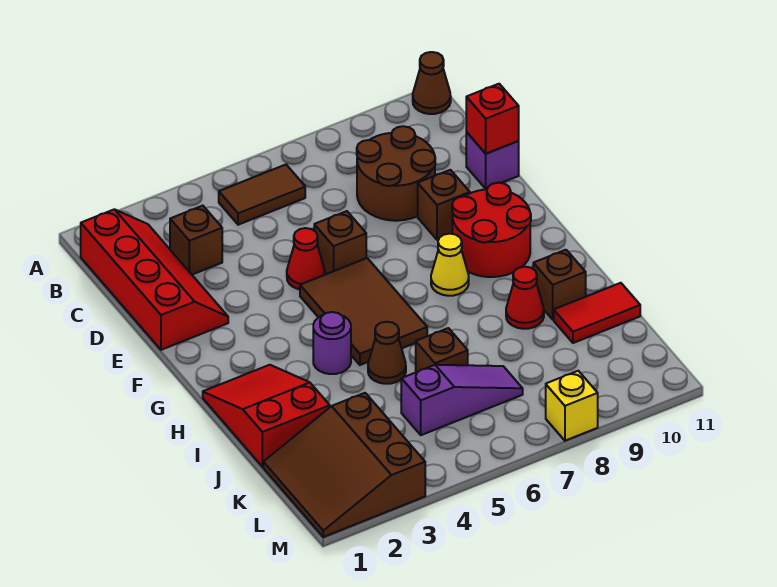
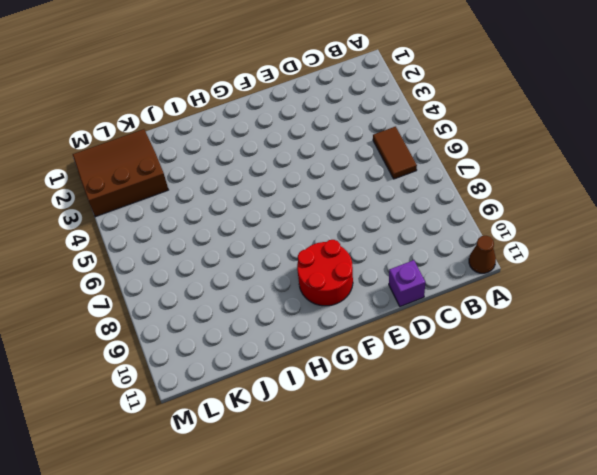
none -> red slope B1:E2 level 1 top 1
none -> brown brick C3 level 1
none -> brown round brick C8:D9 level 1

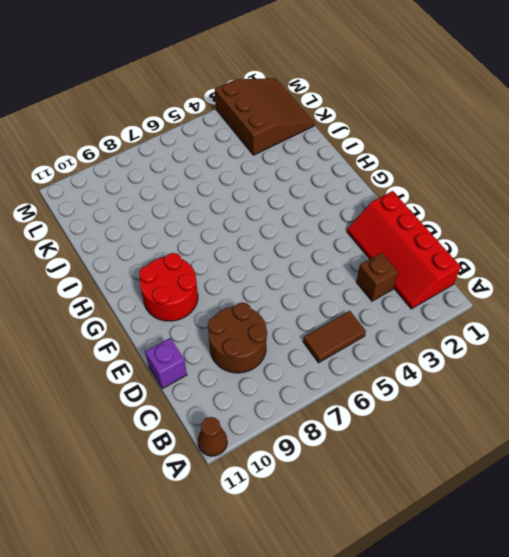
none -> red cone E5 level 1
none -> brown brick E6 level 1
none -> brown brick E9 level 1

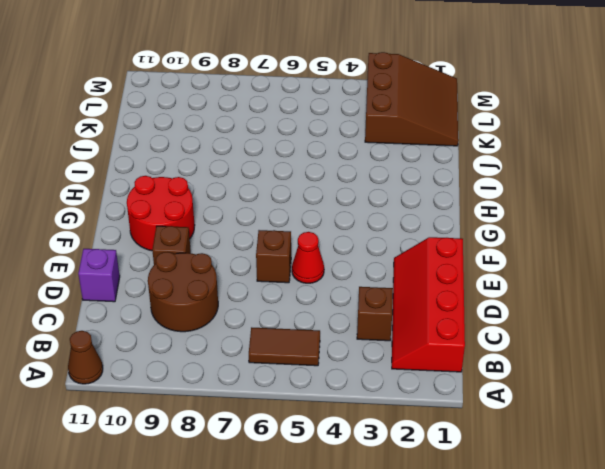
none -> brown tile F5:H6 level 1
none -> yellow cone G8 level 1
none -> red slope H1:J2 level 1 top J

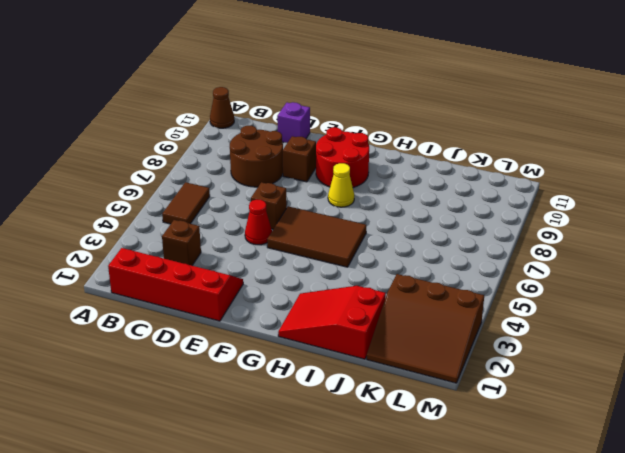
none -> purple round brick H4 level 1
none -> brown cone I5 level 1
none -> red cone I9 level 1

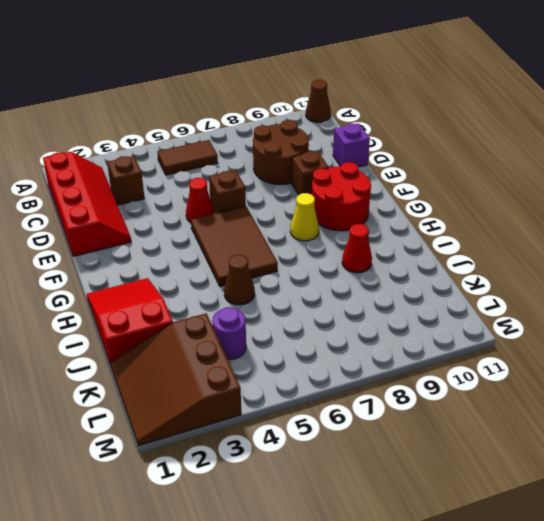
purple round brick K4 level 1 -> purple round brick H4 level 1
none -> brown brick I10 level 1
none -> brown brick J6 level 1
none -> red tile J10:J11 level 1

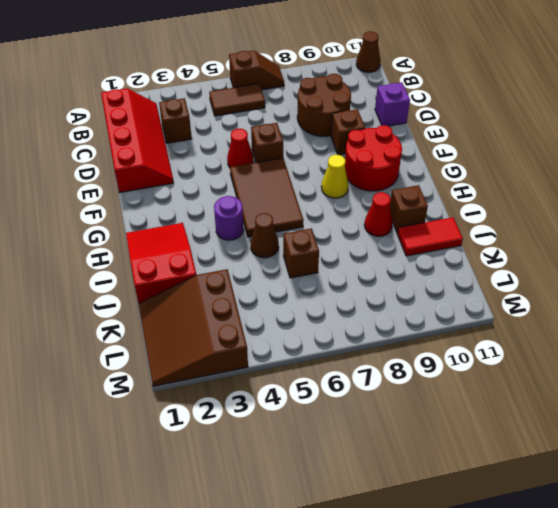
brown slope A6:A7 level 1 top 6 -> none
none -> purple slope K5:K7 level 1 top 5
none -> yellow brick M8 level 1
none -> red brick D11 level 2

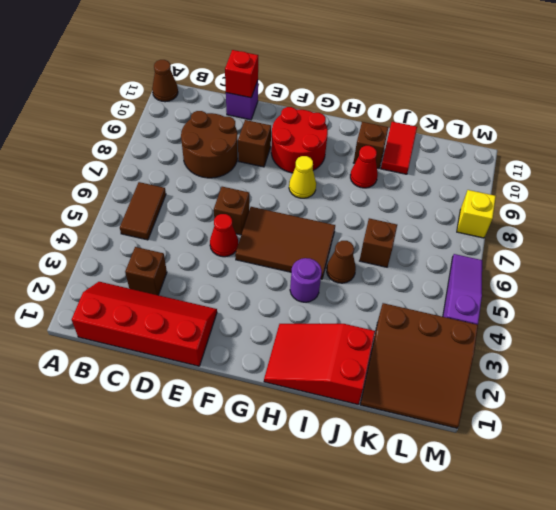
purple slope M4:M6 level 1 top 4 -> purple slope K5:K7 level 1 top 5

